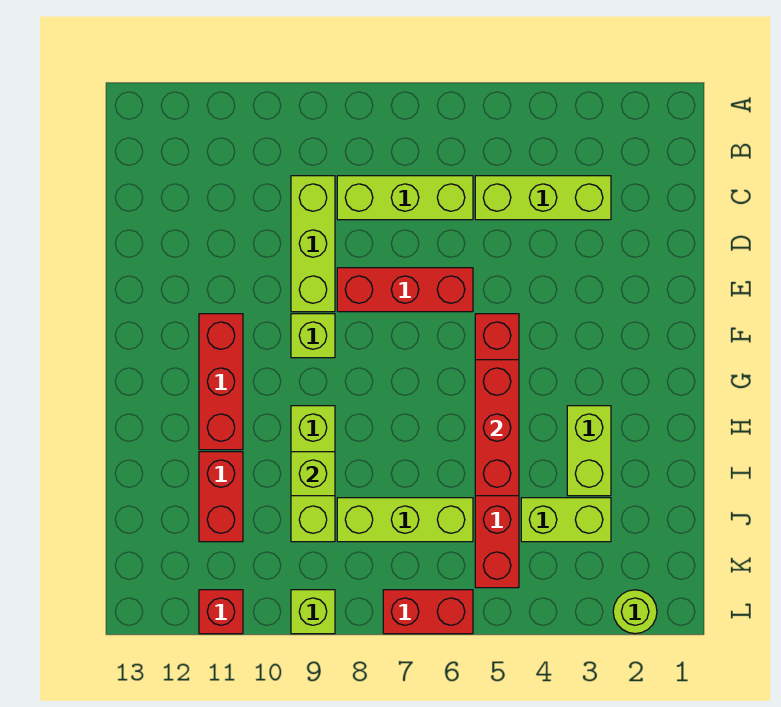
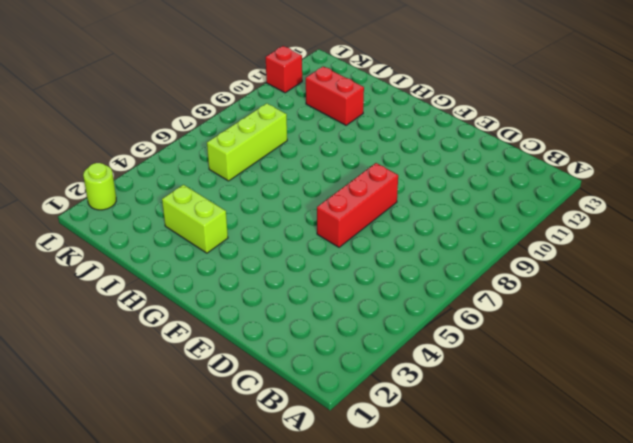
none -> lime brick C3:C5 level 1
none -> lime brick C6:C8 level 1
none -> lime brick C9:E9 level 1

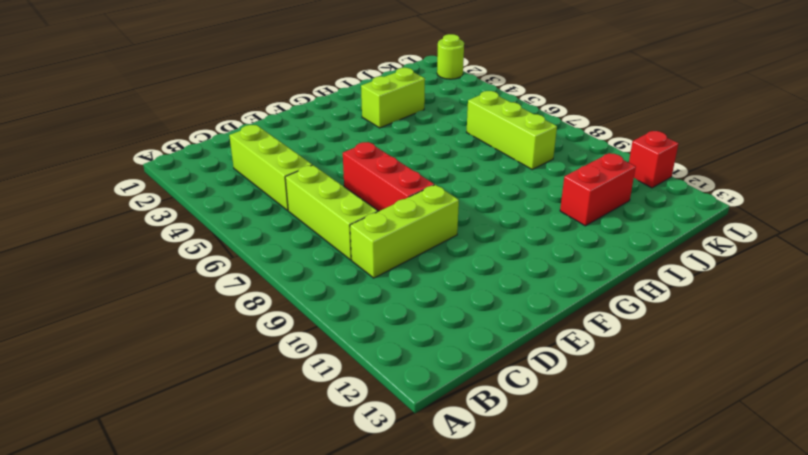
none -> red brick F5:K5 level 1
none -> lime brick F9 level 1
none -> red brick F11:H11 level 1

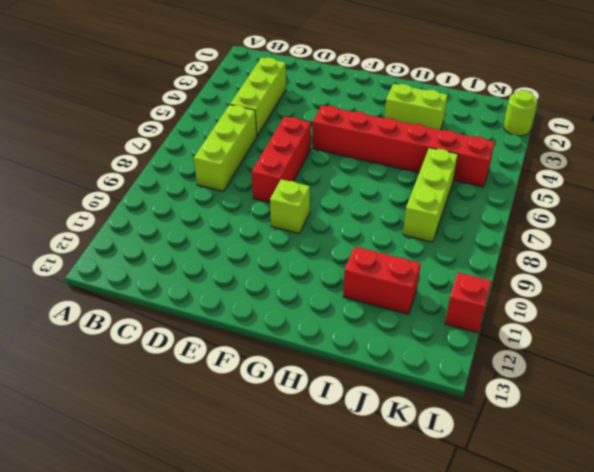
none -> lime brick C9:E9 level 1
none -> red brick F11:H11 level 1
none -> lime brick H9:J9 level 1

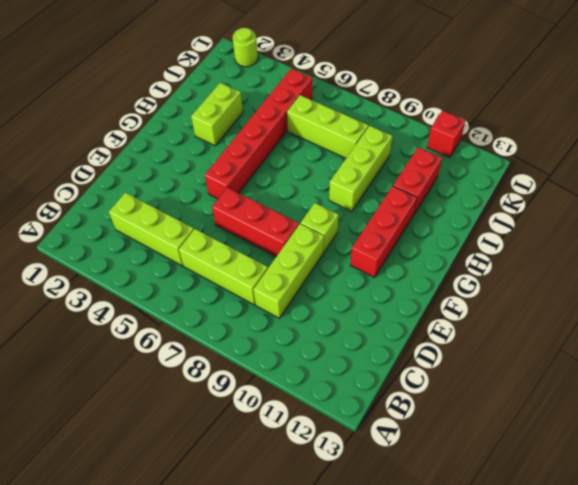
none -> lime brick J3:J4 level 1
none -> red brick L6:L7 level 1
none -> lime brick L9 level 1

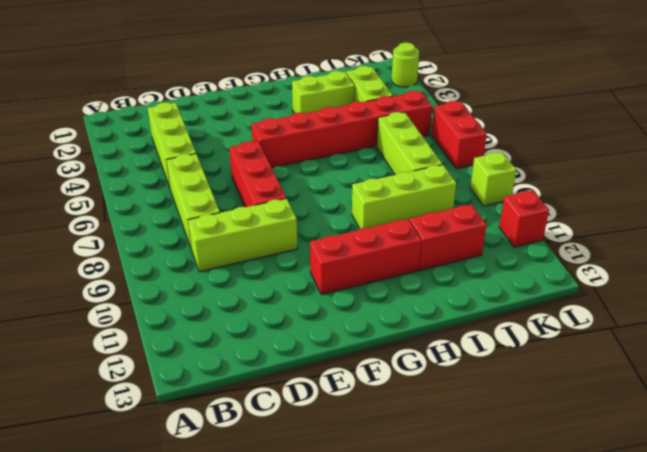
none -> lime brick F9 level 1
none -> red brick G5:I5 level 2
none -> lime brick I9 level 2

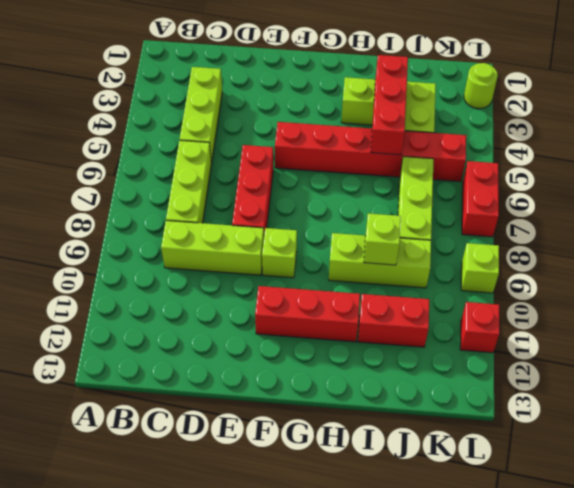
red brick I3:I5 level 2 -> red brick G5:I5 level 2

